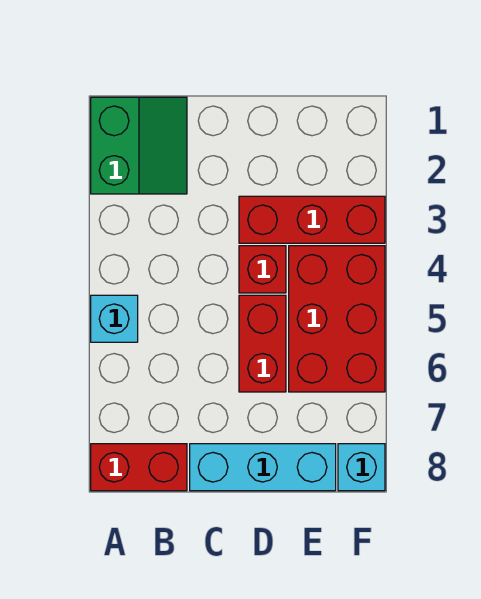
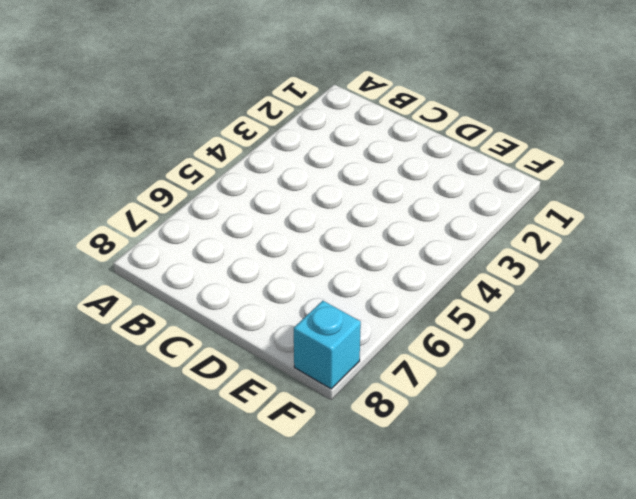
none -> green slope A1:B2 level 1 top A
none -> cyan brick A5 level 1

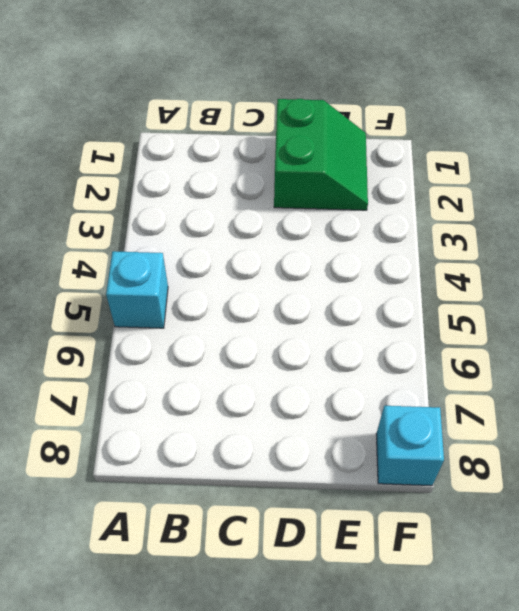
green slope D1:E2 level 1 top D -> green slope A1:B2 level 1 top A
none -> red brick A8:B8 level 1
none -> cyan brick C8:E8 level 1

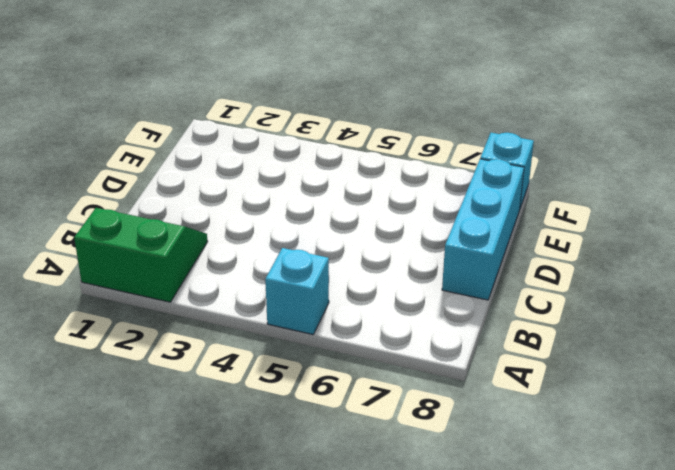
none -> red brick A8:B8 level 1
none -> red brick D3:F3 level 1

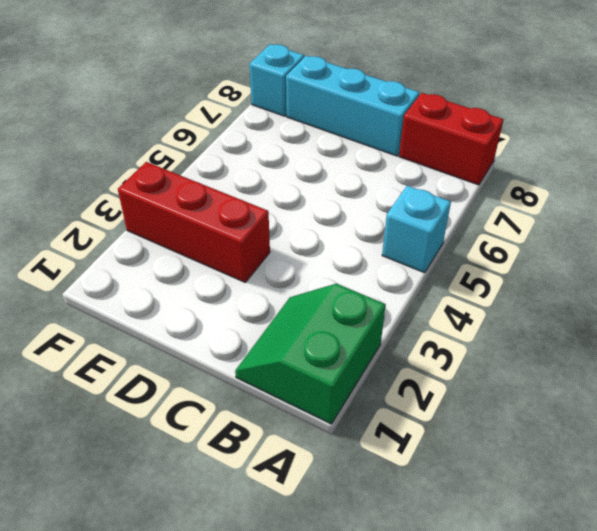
none -> red brick D4 level 1
none -> red brick D5:D6 level 1

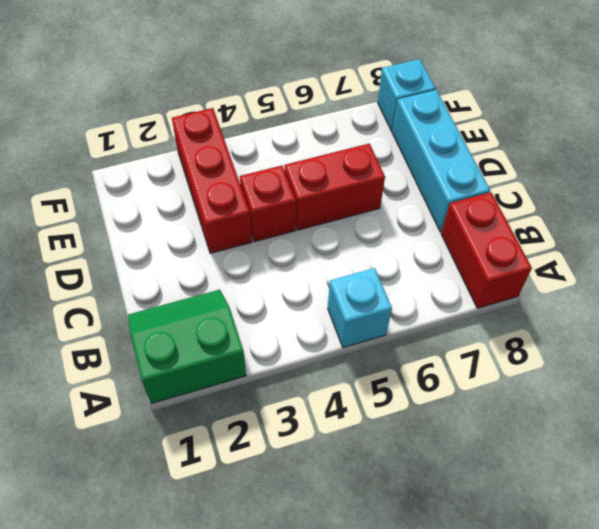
none -> red brick E4:F6 level 1

